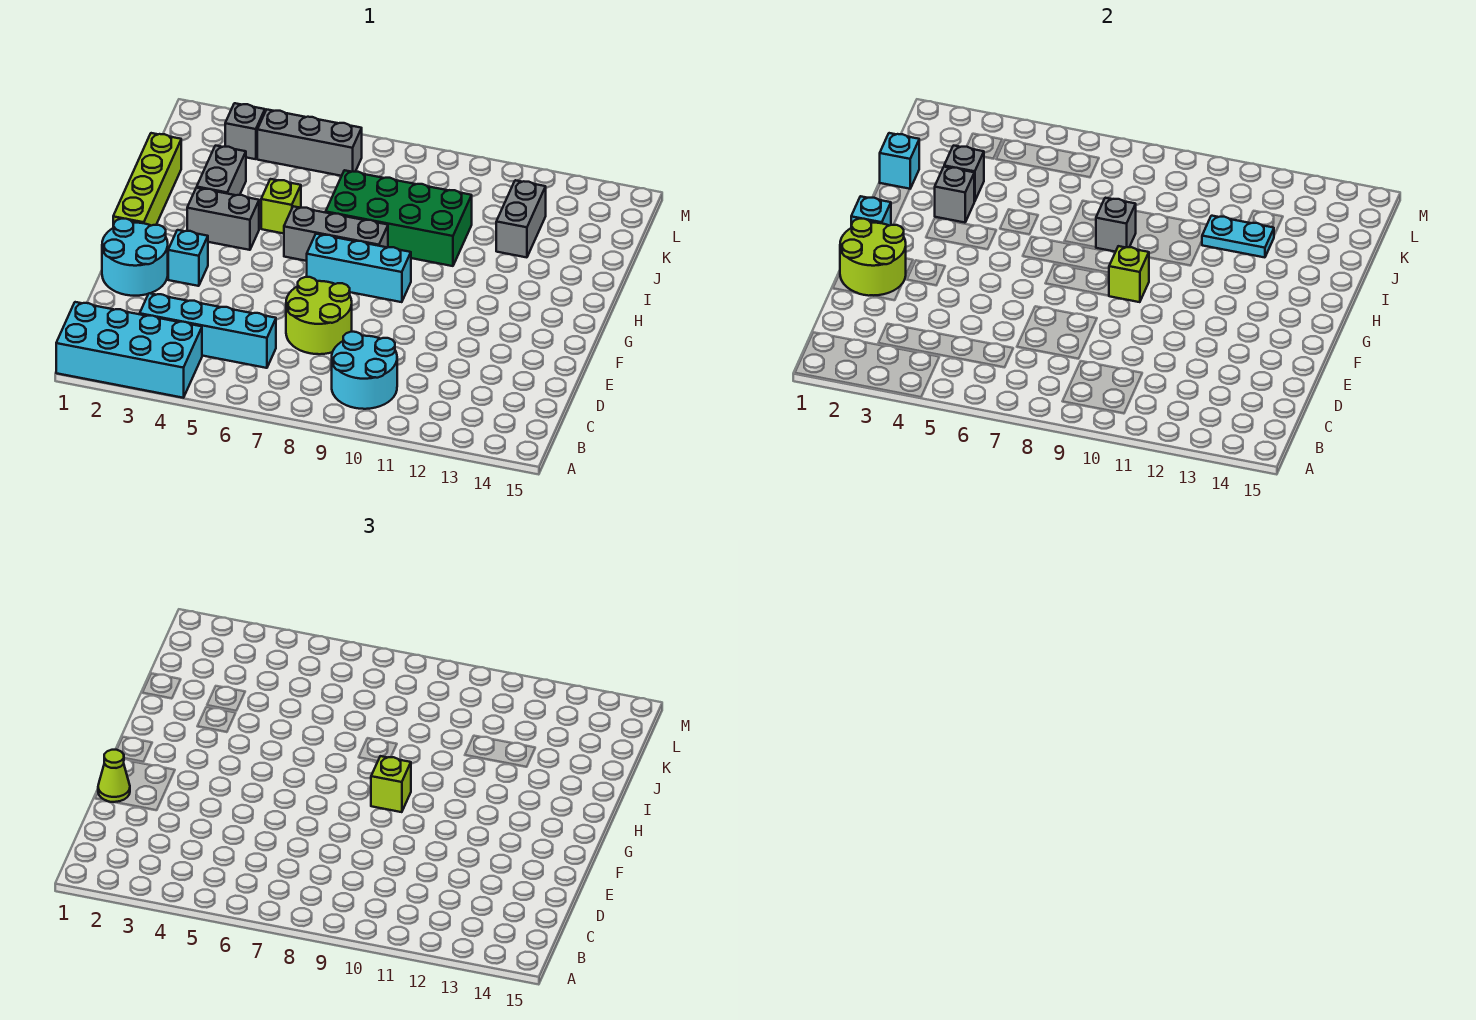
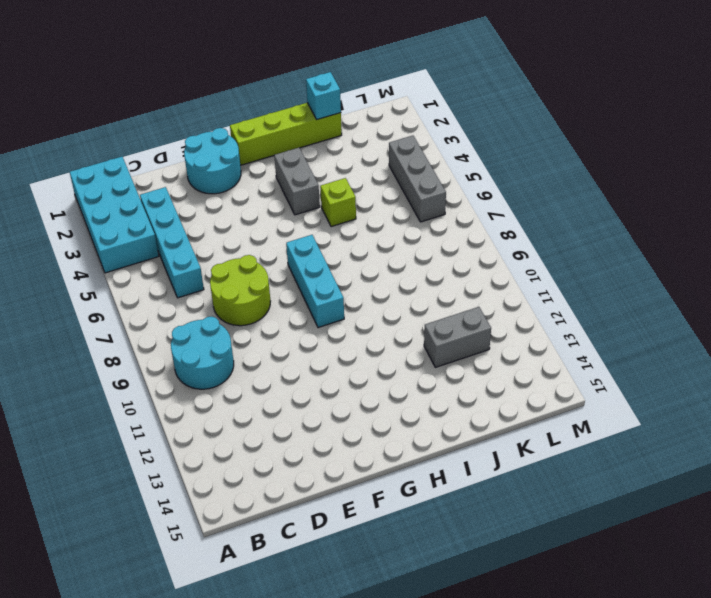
none -> cyan brick F3 level 1
none -> grey brick H6:H8 level 1
none -> grey brick I3:J3 level 1

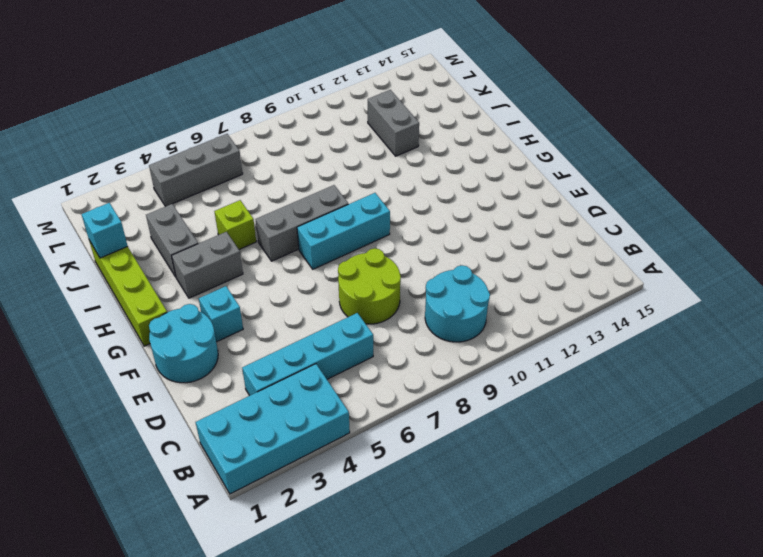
none -> green brick I7:J10 level 1
none -> grey brick L3 level 1
none -> lime round brick E1:F2 level 2

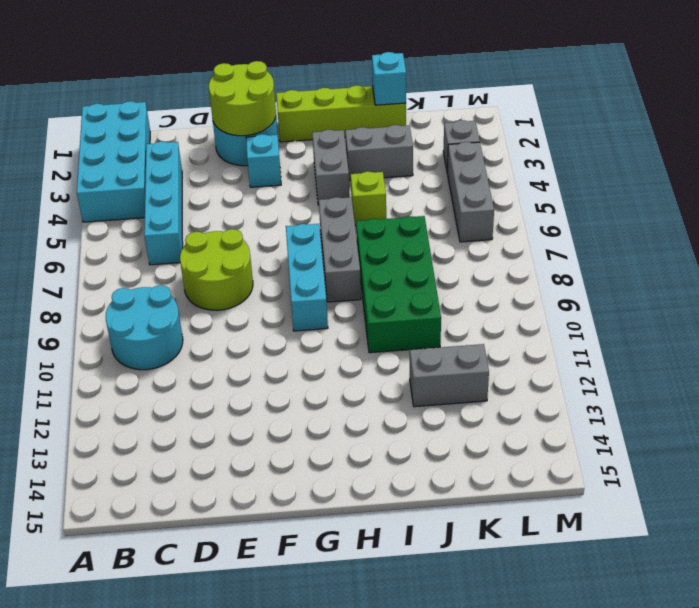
none -> cyan brick G1 level 2
none -> lime brick G9 level 2
none -> grey brick I3 level 2

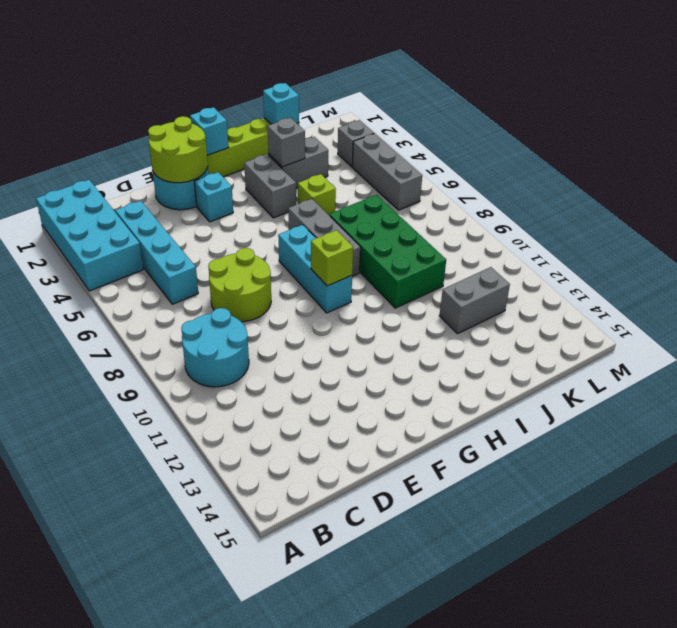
none -> grey brick I8 level 2
none -> grey brick J3 level 2
none -> cyan plate J11:J12 level 2

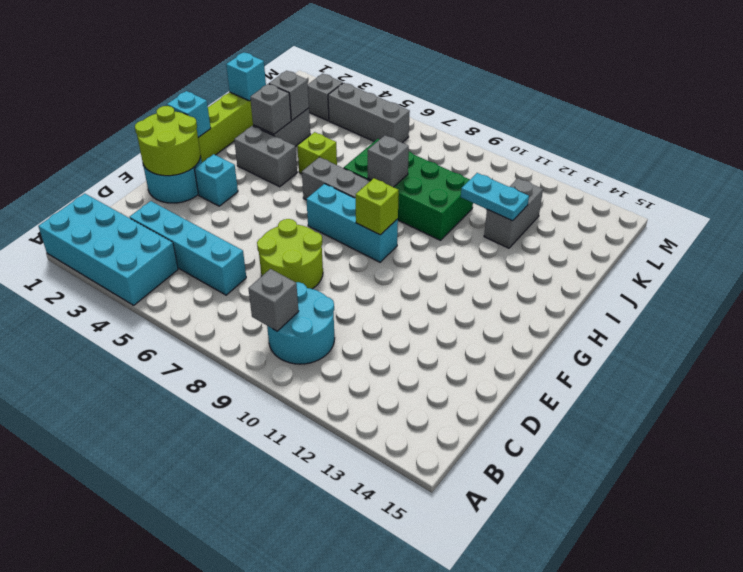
grey brick B9 level 2 -> none
none -> lime cone E1 level 3
none -> lime brick G9 level 3

